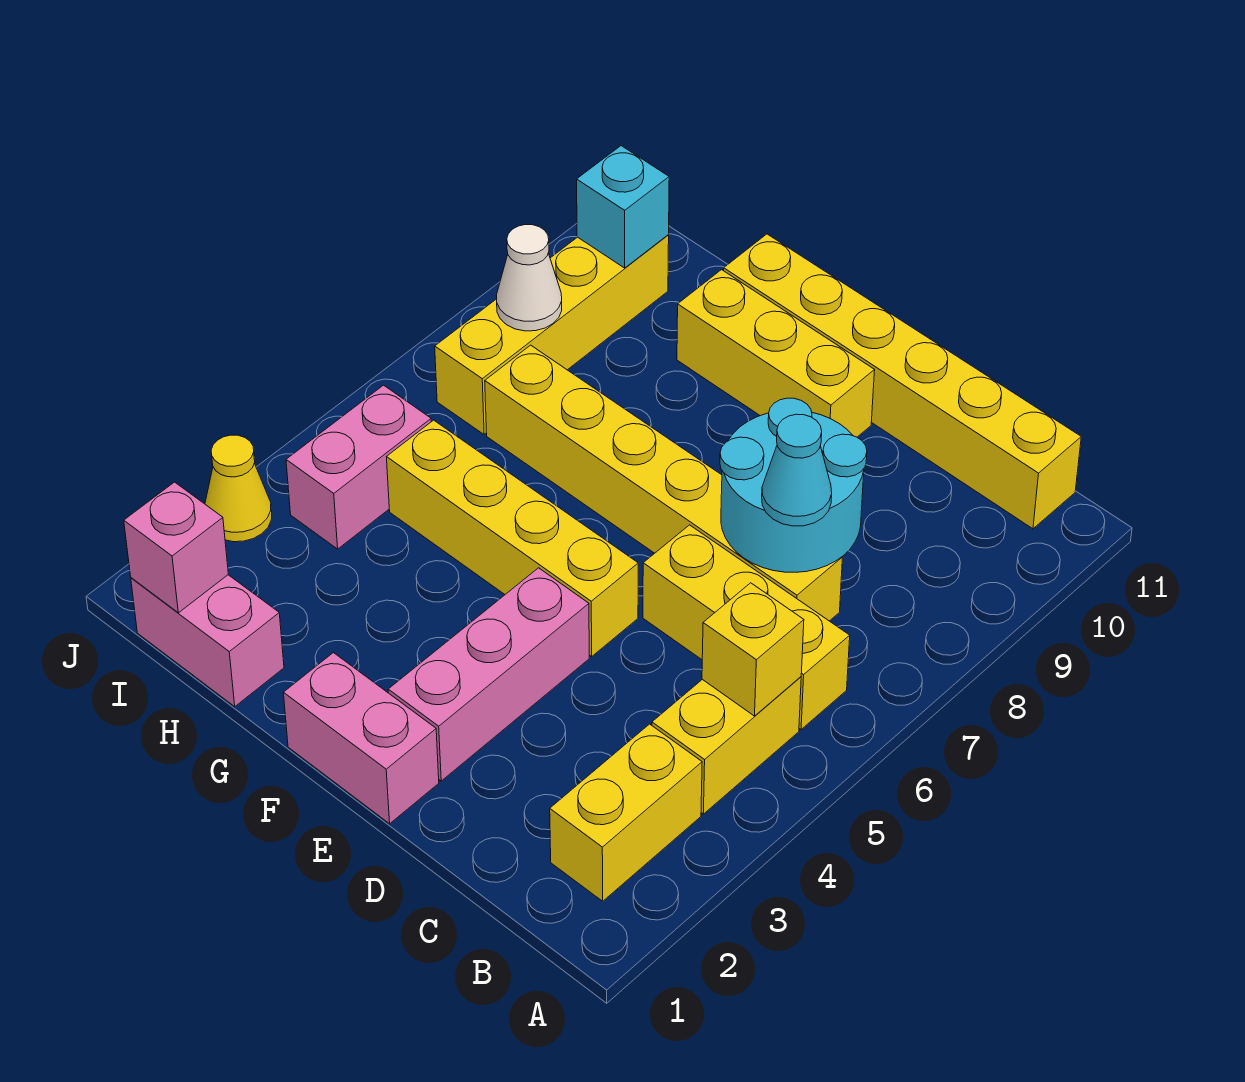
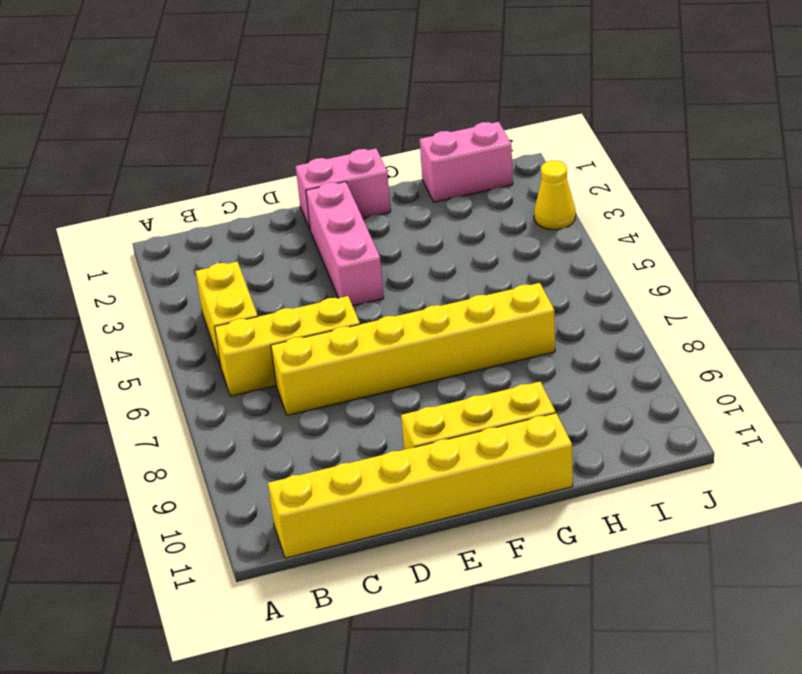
none -> yellow brick B2:B3 level 1
none -> yellow brick E5:H5 level 1
none -> pink brick I4:I5 level 1

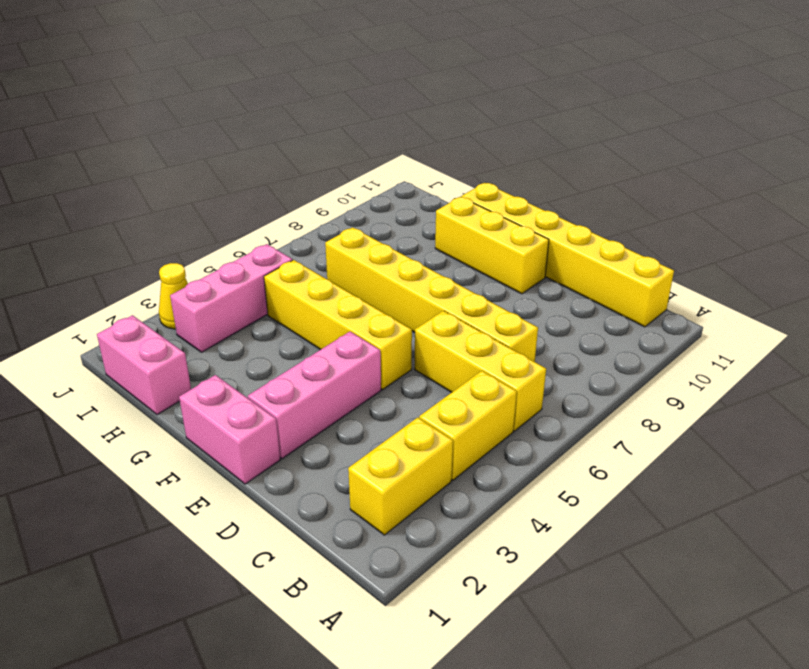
pink brick I3:I5 level 1 -> pink brick I4:I5 level 1
none -> yellow brick I7:I10 level 1
none -> yellow brick B5 level 2
none -> cyan round brick C7:D8 level 2

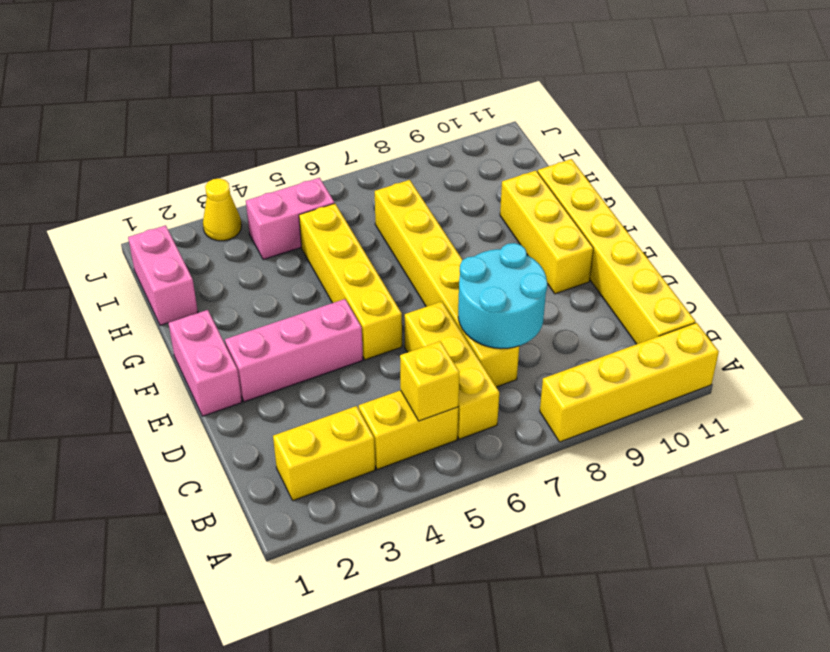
yellow brick A8:A11 level 1 -> yellow brick I7:I10 level 1
none -> pink brick I1 level 2
none -> white cone I8 level 2
none -> cyan brick I10 level 2

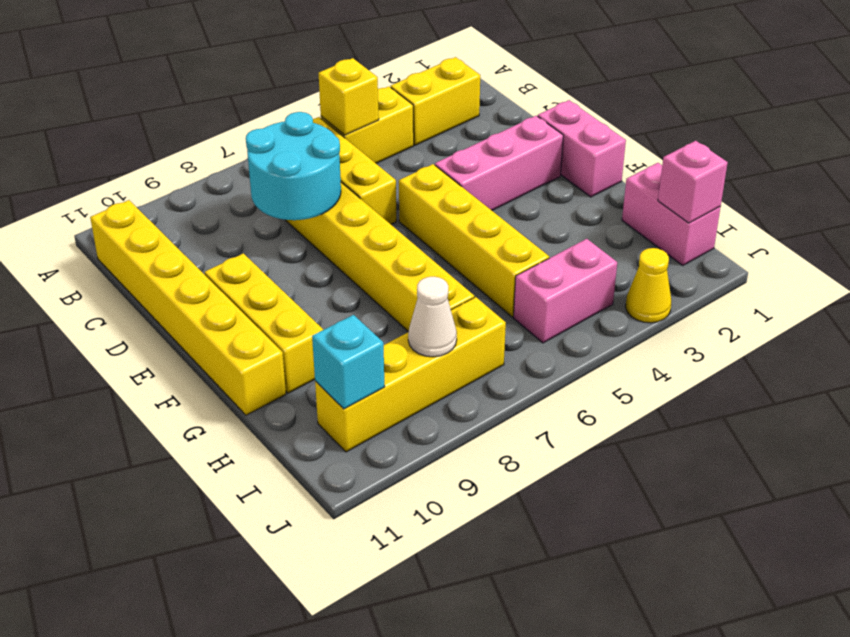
none -> cyan cone C7 level 3

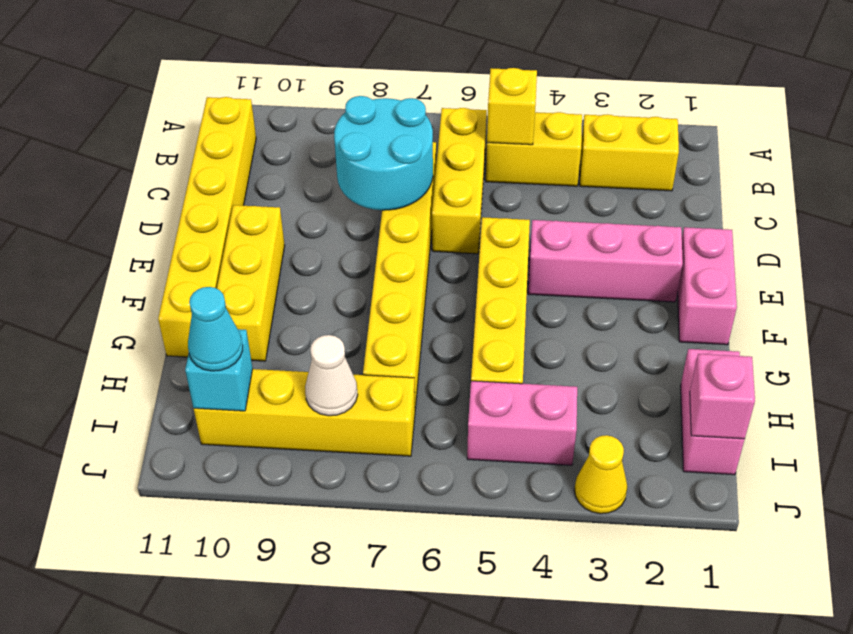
cyan cone I10 level 3 -> cyan cone C7 level 3

